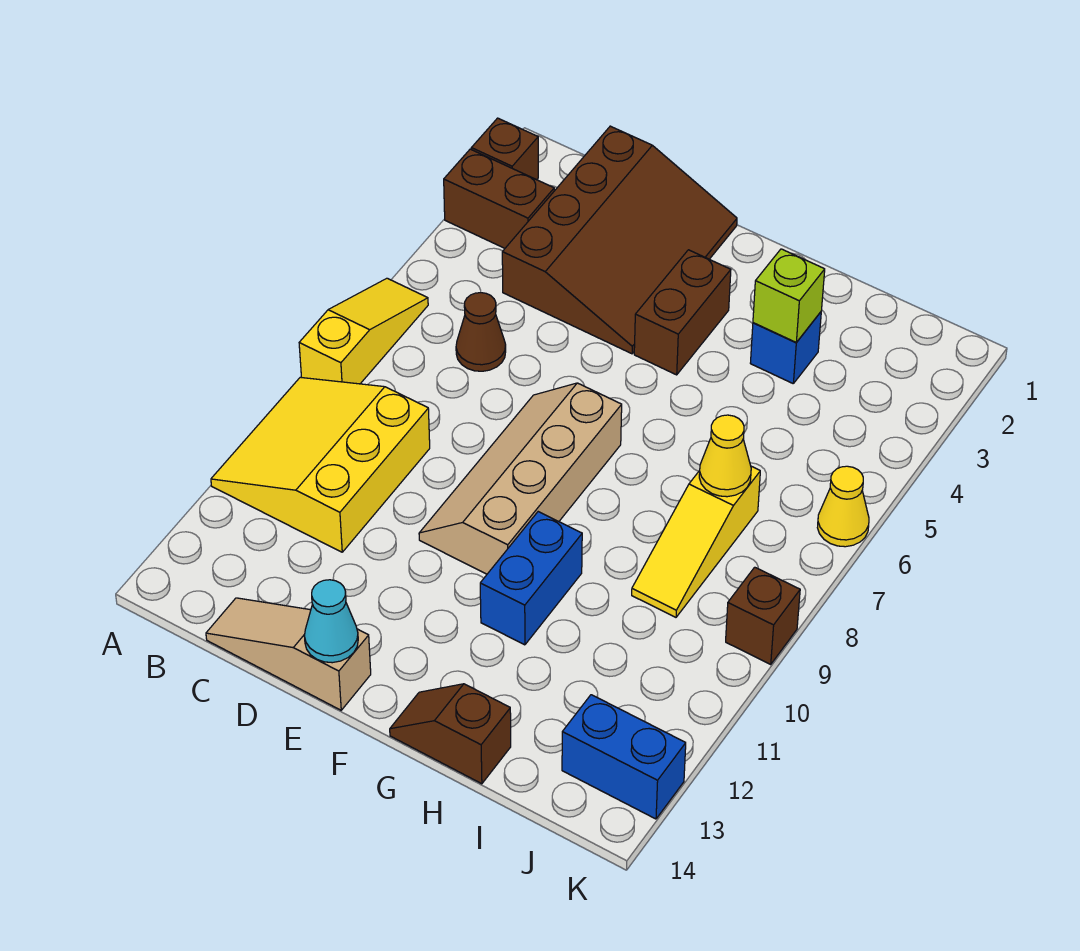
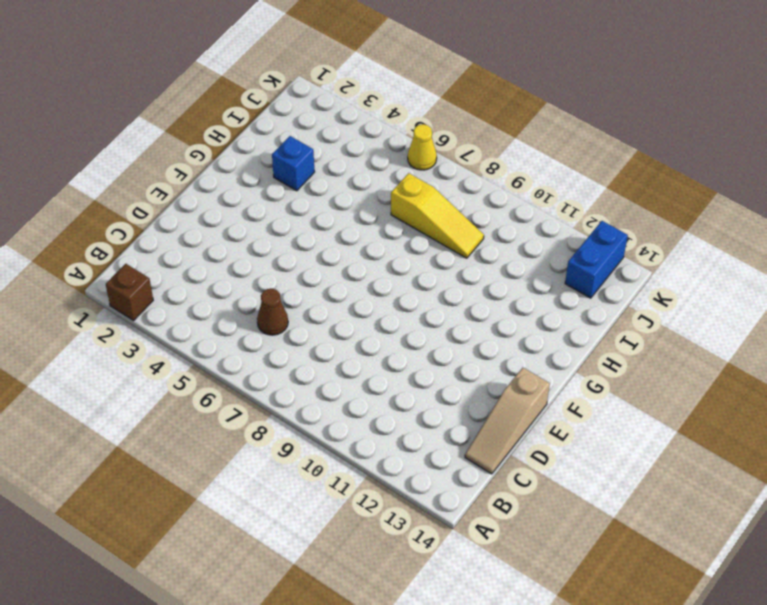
none -> brown brick A3:B3 level 1
none -> yellow slope A6:A8 level 1 top 8
none -> yellow slope A9:C11 level 1 top C

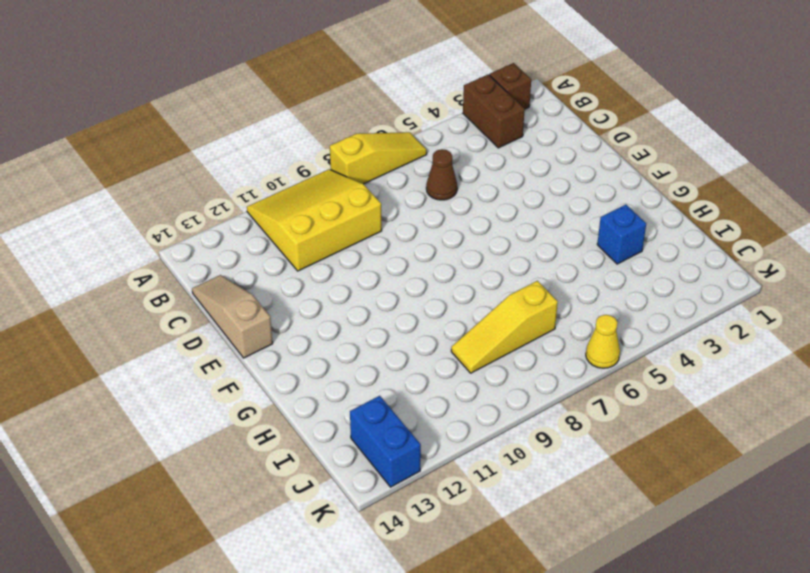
none -> brown slope C1:E4 level 1 top C
none -> tan slope E7:F10 level 1 top F
none -> brown brick F3:F4 level 1

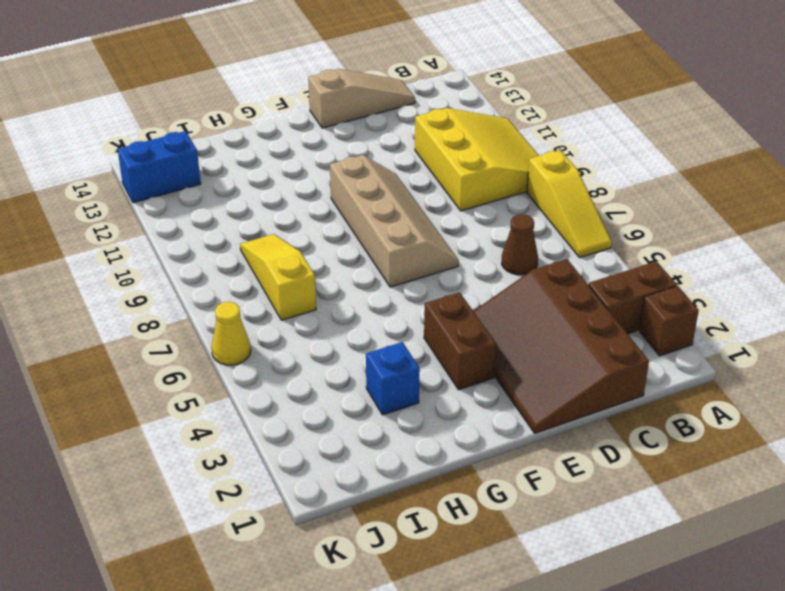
none -> blue brick G10:G11 level 1
none -> brown slope G14:H14 level 1 top H
none -> brown brick K9 level 1

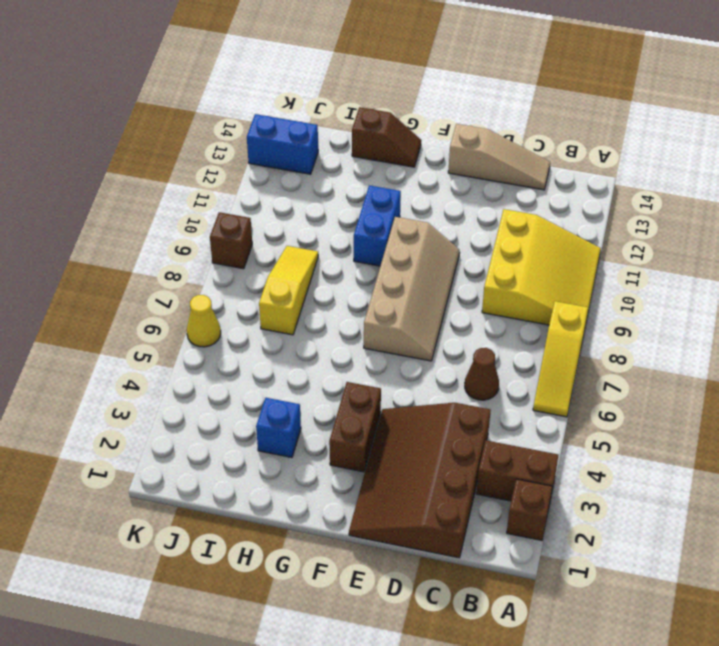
none -> cyan cone E14 level 2
none -> lime brick H3 level 2
none -> yellow cone I7 level 2

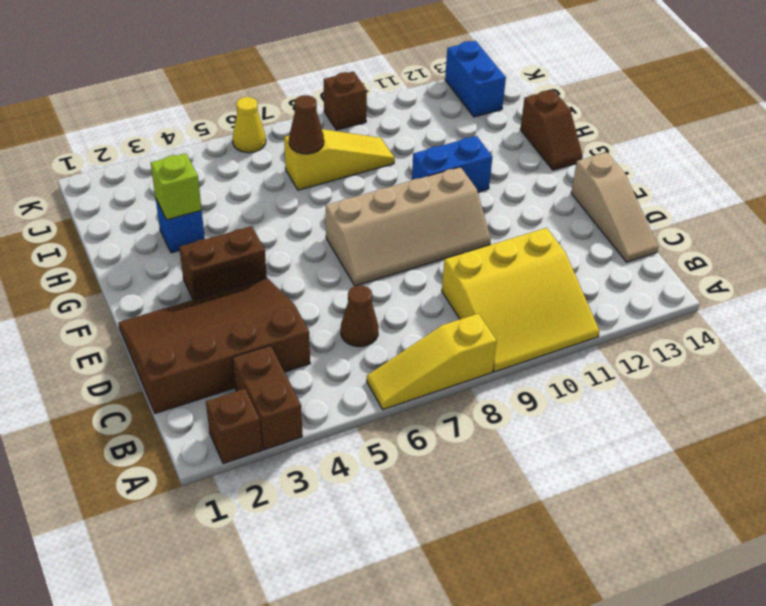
brown cone I7 level 2 -> yellow cone I7 level 2
none -> cyan cone E14 level 2

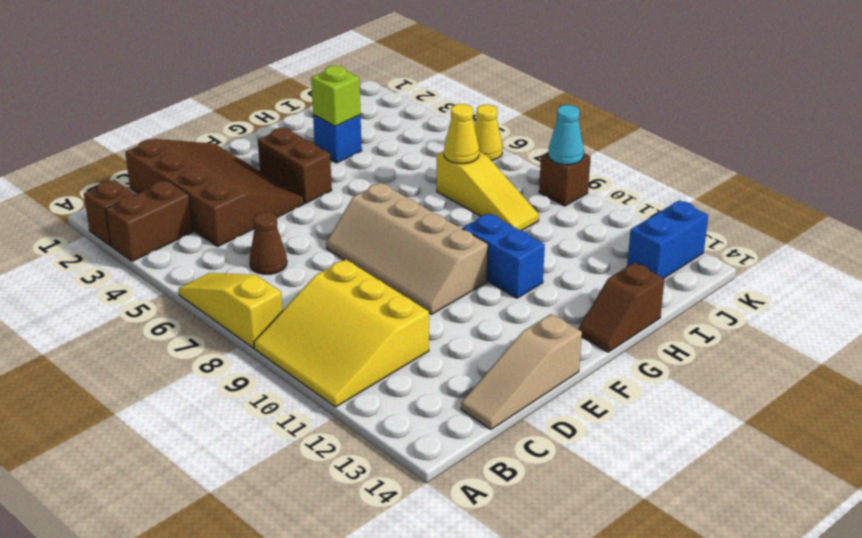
cyan cone K9 level 2 -> cyan cone E14 level 2

